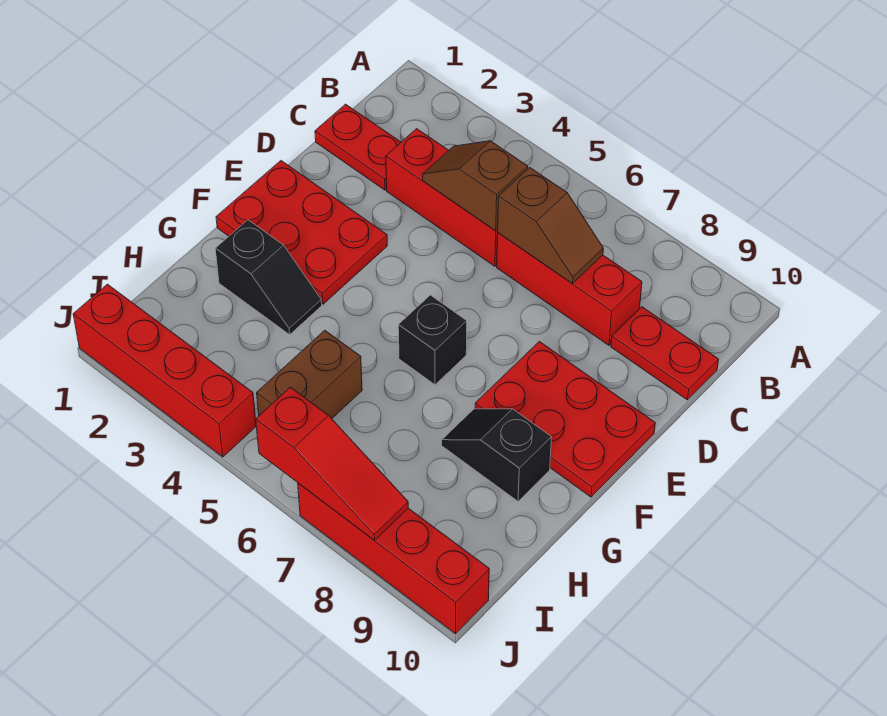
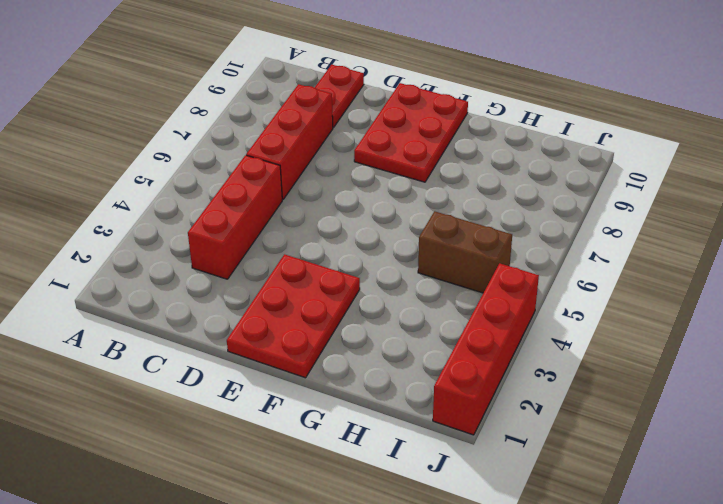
none -> red plate C1:C2 level 1
none -> black brick F6 level 1
none -> black slope G2:G3 level 1 top 2

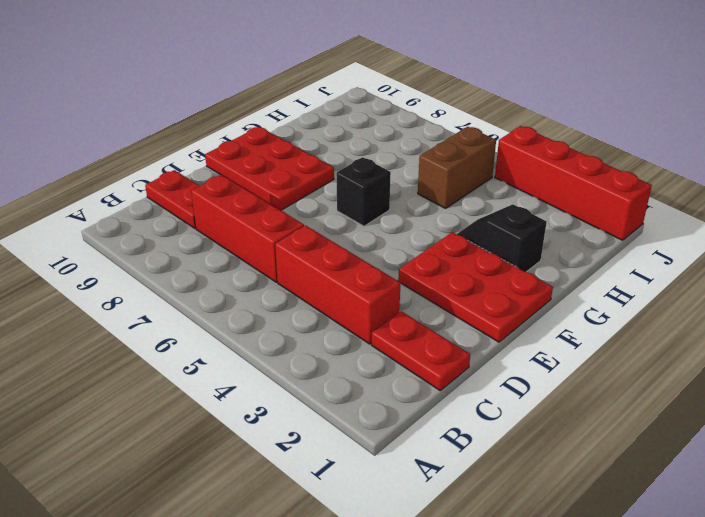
none -> black slope G8:G9 level 1 top 9
none -> red brick J7:J10 level 1
none -> brown slope C4:C5 level 2 top 5

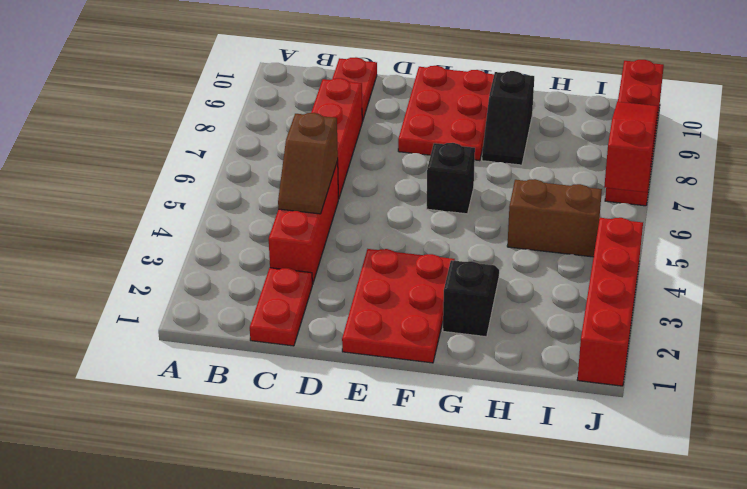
none -> brown slope C6:C7 level 2 top 6

